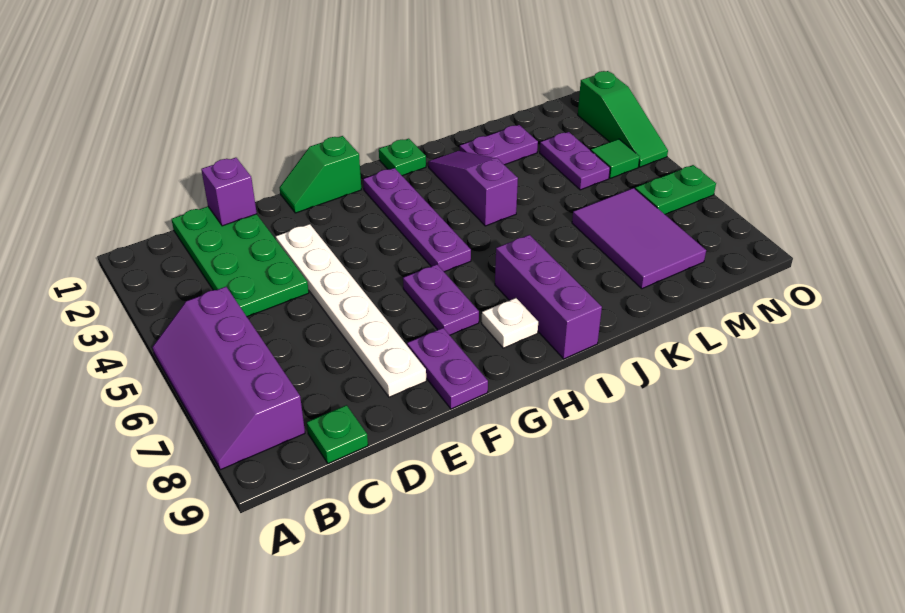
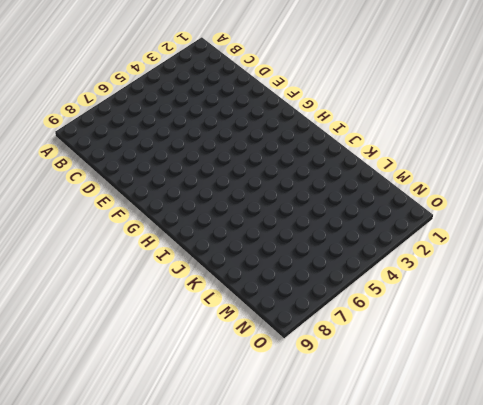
none -> purple slope A5:B8 level 1 top B
none -> green plate C1:D4 level 1
none -> green plate C9 level 1

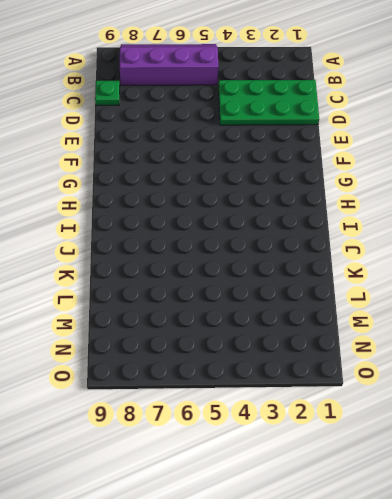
none -> white plate E3:E8 level 1
none -> green slope F1:G1 level 1 top G
none -> purple plate F8:F9 level 1

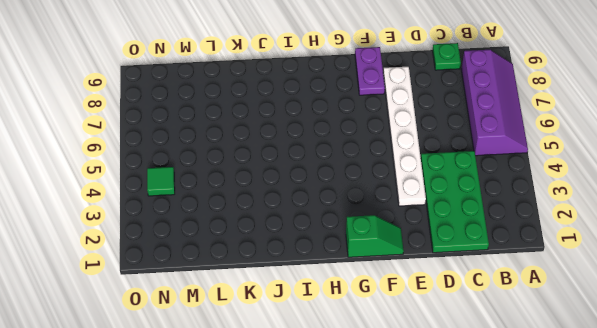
none -> purple plate G6:G7 level 1
none -> purple plate H2:H5 level 1
none -> white plate H8 level 1

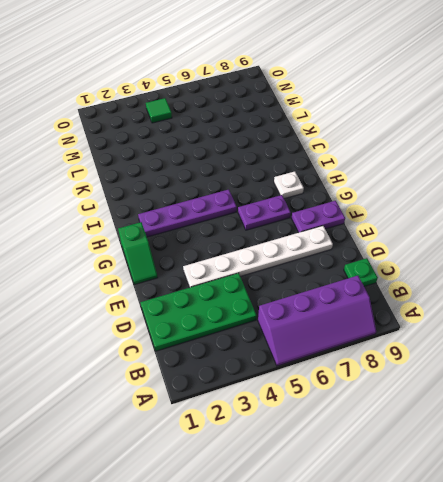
none -> green plate I1 level 1
none -> purple brick I7:I9 level 1
none -> purple slope J2:J4 level 1 top 4

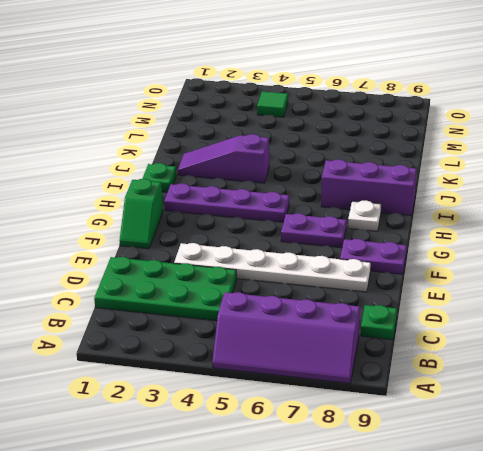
none -> purple plate K2:L2 level 1
none -> purple tile L6:M8 level 1
none -> purple plate M3:M4 level 1

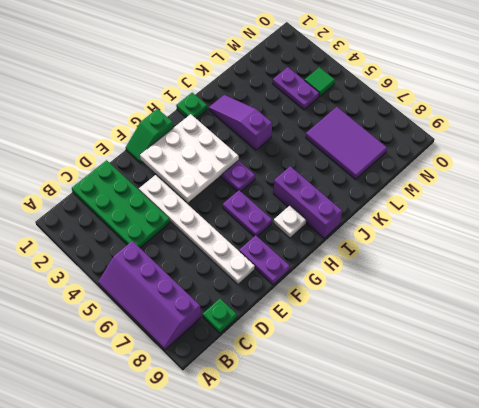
white plate F2:H4 level 2 -> none
none -> purple plate K2:L2 level 1
none -> green plate N6:O6 level 1
none -> green slope O2:O4 level 1 top 2

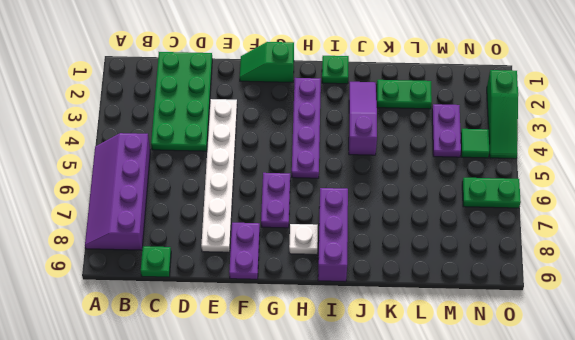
green plate K2:L2 level 1 -> purple plate K2:L2 level 1
none -> purple tile L6:M8 level 1
none -> purple brick D1 level 2

